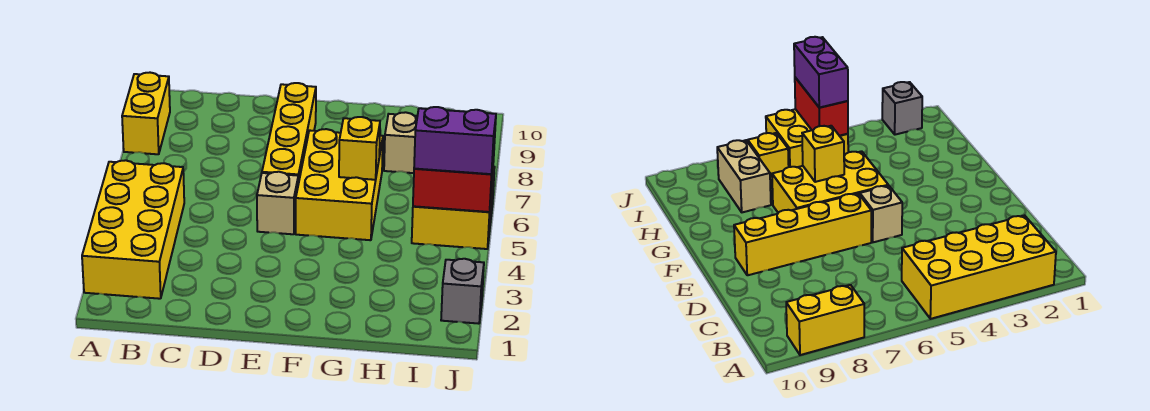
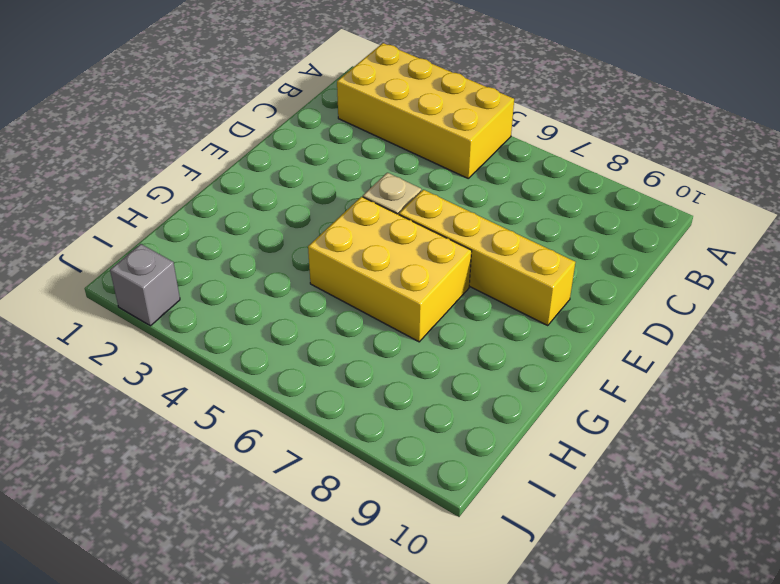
none -> yellow brick A8:A9 level 1
none -> tan brick H8:I8 level 1
none -> yellow brick I5:J6 level 1

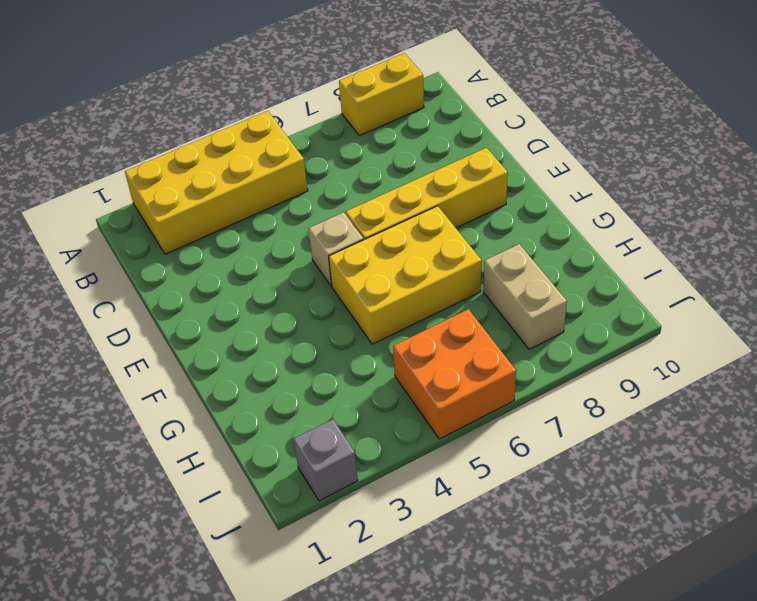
orange brick I5:J6 level 1 -> yellow brick I5:J6 level 1
none -> yellow brick I7 level 1
none -> yellow brick G6 level 2
none -> red brick I5:J5 level 2

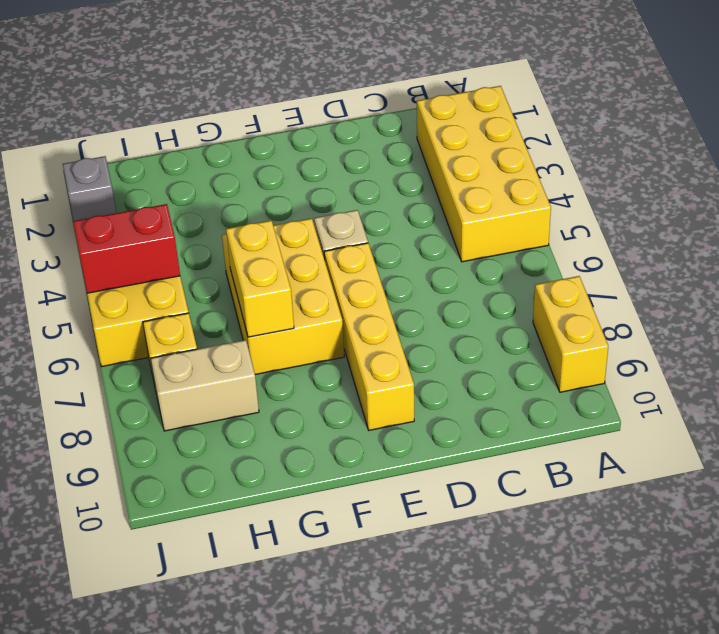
yellow brick G6:G7 level 2 -> yellow brick G6 level 2
none -> purple brick I5:J5 level 3

